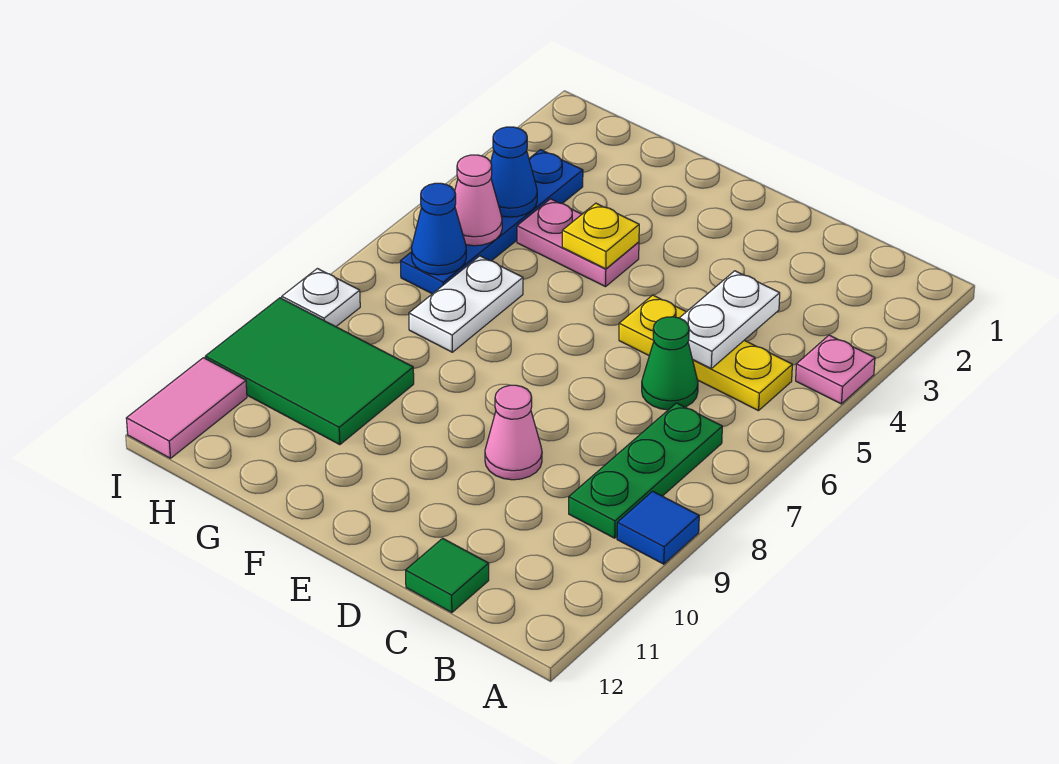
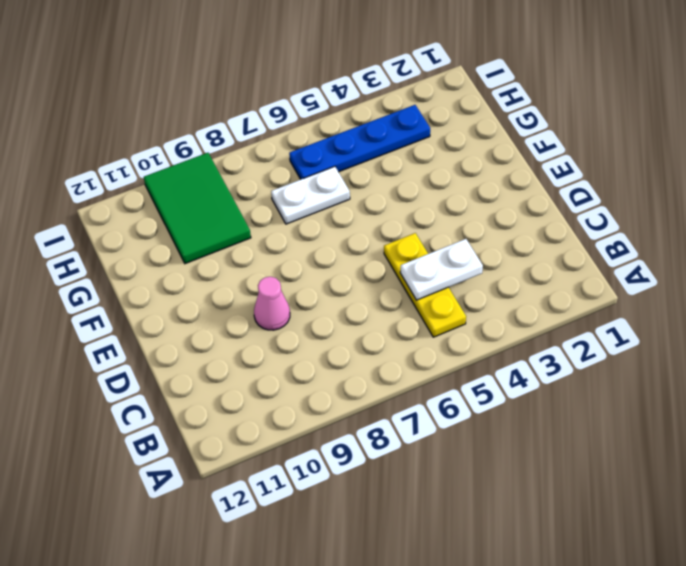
none -> pink plate A4 level 1
none -> blue tile A9 level 1
none -> green plate B7:B9 level 1

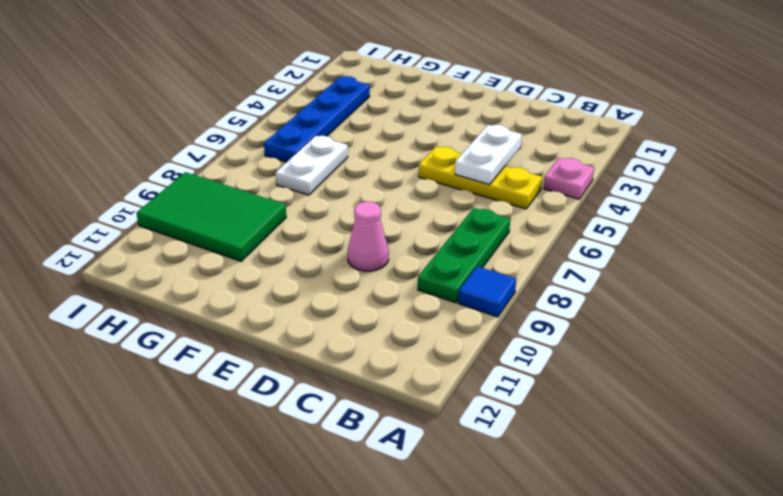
none -> green cone C6 level 1
none -> green tile C12 level 1
none -> pink plate F4:G4 level 1

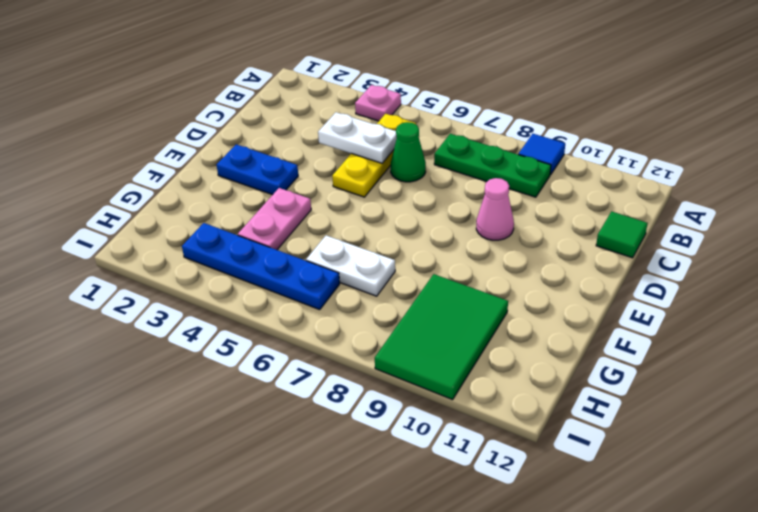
blue plate E2:E3 level 1 -> none
none -> white plate I8 level 1
none -> pink tile I11:I12 level 1
none -> yellow plate F4 level 2

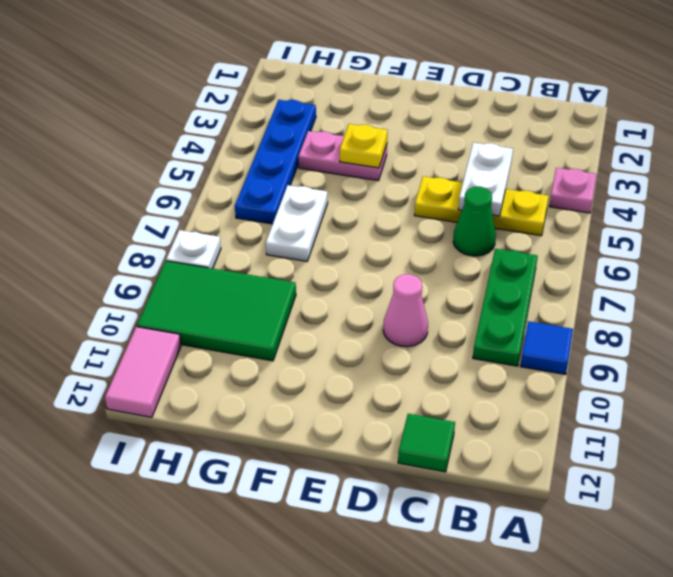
none -> blue cone H4 level 2
none -> pink cone H5 level 2
none -> blue cone H6 level 2

